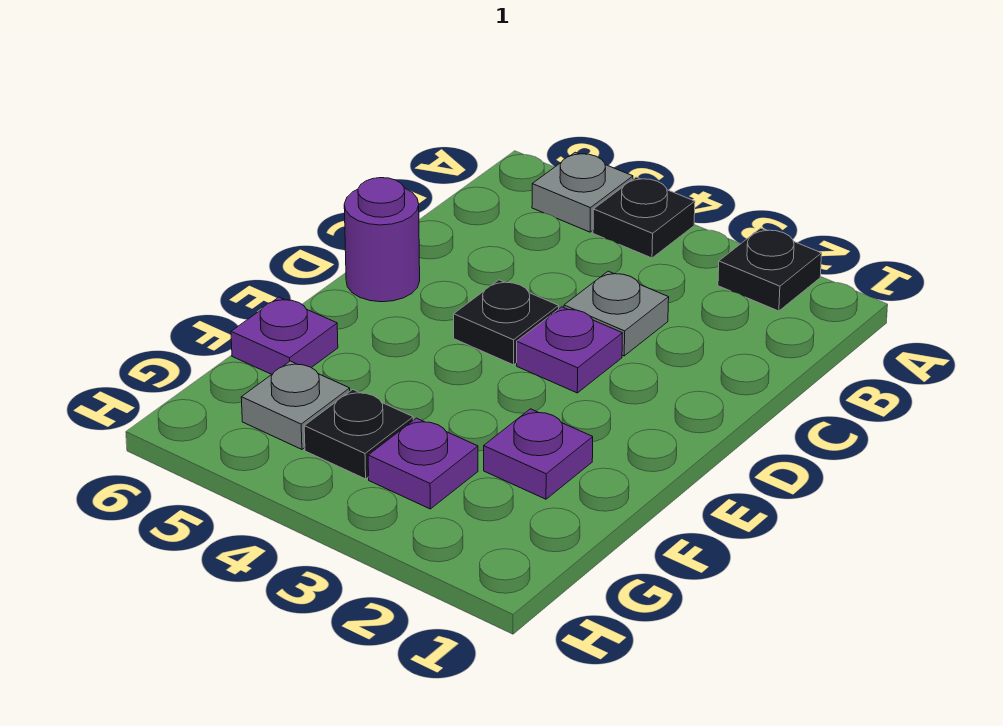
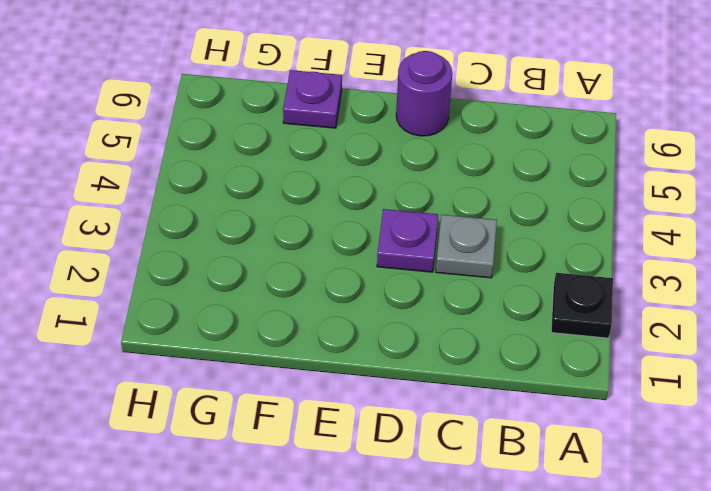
none -> black plate A4 level 1
none -> grey plate A5 level 1
none -> black plate D4 level 1

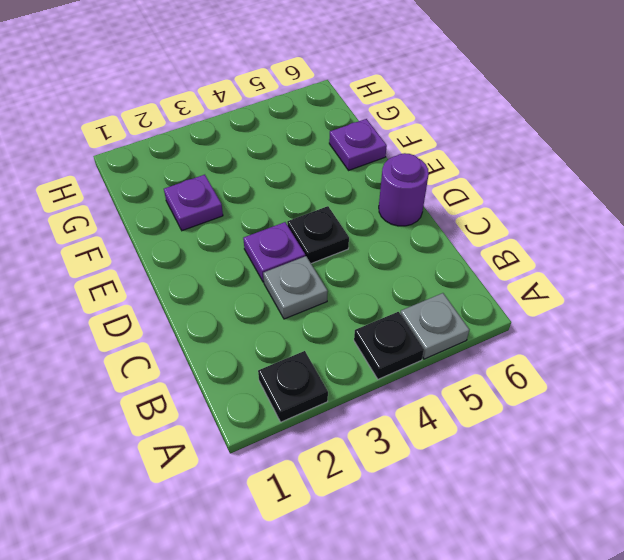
none -> purple plate G3 level 1
none -> black plate G4 level 1
none -> grey plate G5 level 1

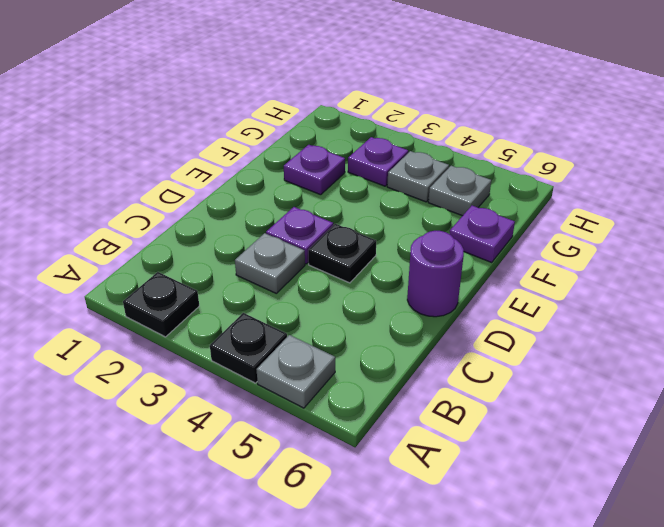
grey plate G4 level 1 -> black plate G4 level 1

